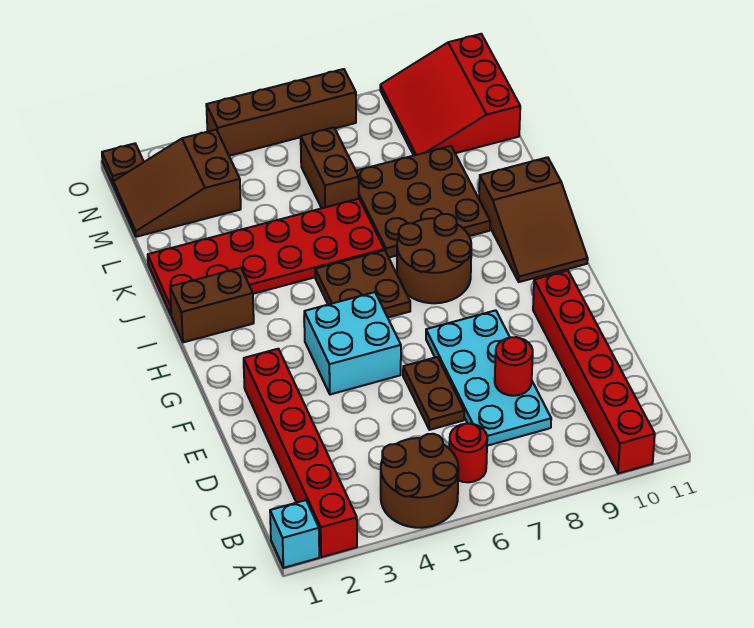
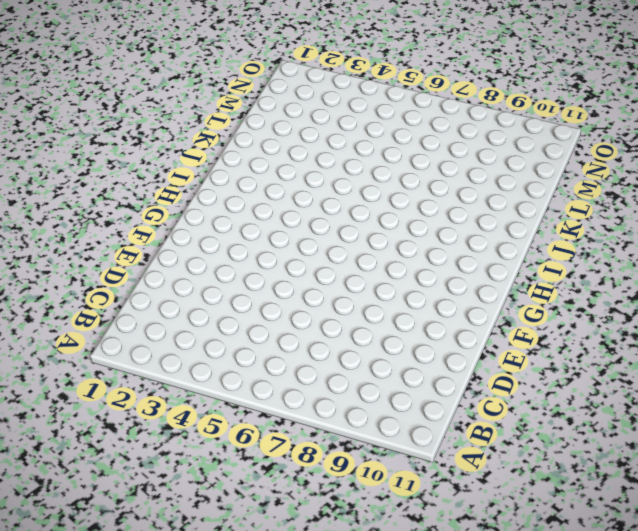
none -> cyan brick A1 level 1
none -> red brick A2:F2 level 1
none -> brown round brick A4:B5 level 1

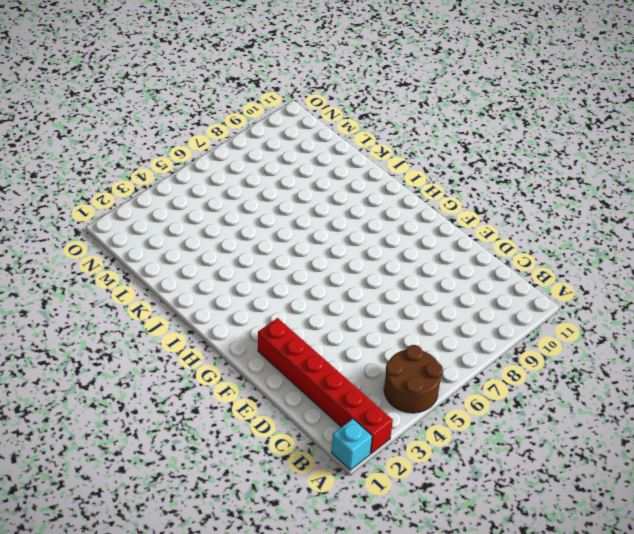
none -> red brick A10:F10 level 1
none -> red round brick B6 level 1
none -> cyan plate C7:F8 level 1

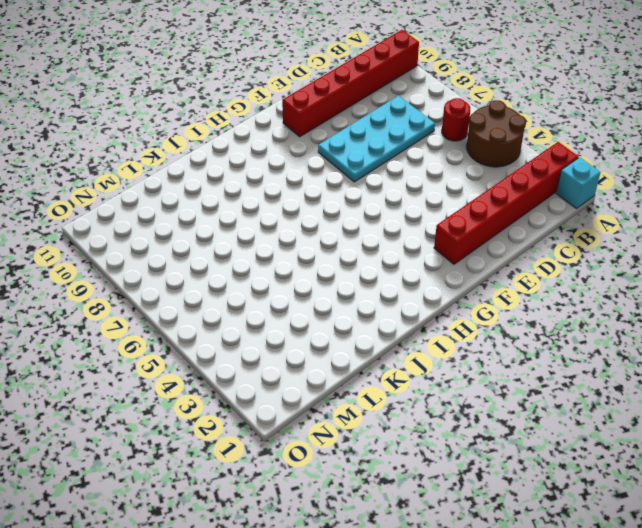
none -> brown plate D6:E6 level 1
none -> cyan brick F4:G5 level 1
none -> brown plate H5:I6 level 1

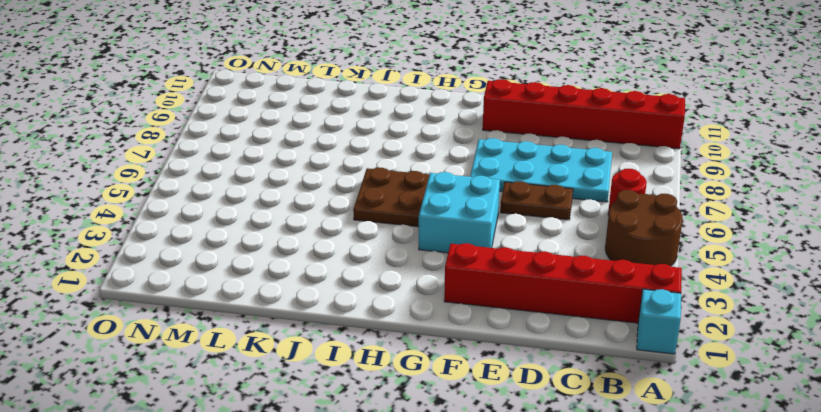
none -> brown round brick H7:I8 level 1
none -> brown slope H10:J11 level 1 top J
none -> brown brick I1:I2 level 1

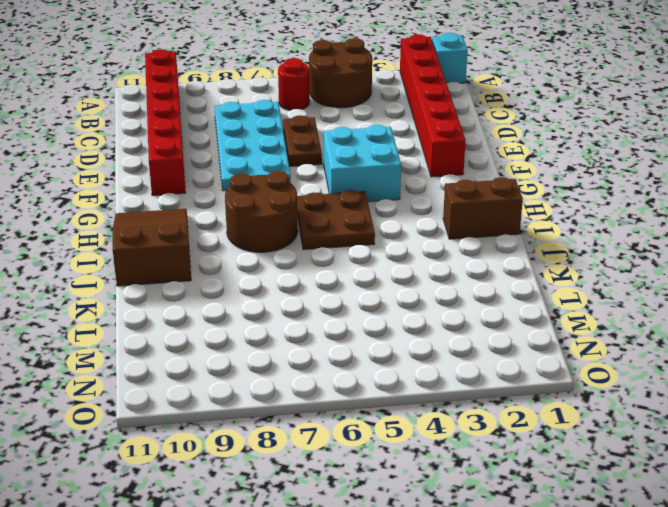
none -> red plate J1:K6 level 1
none -> brown plate J7:L9 level 1
none -> brown brick L6:M6 level 1

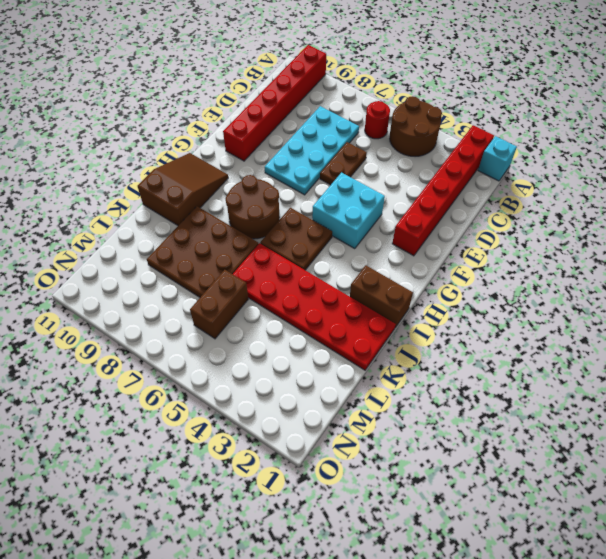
none -> brown slope M1:N3 level 1 top 3
none -> red slope M9:O11 level 1 top 11
none -> brown plate O1 level 1

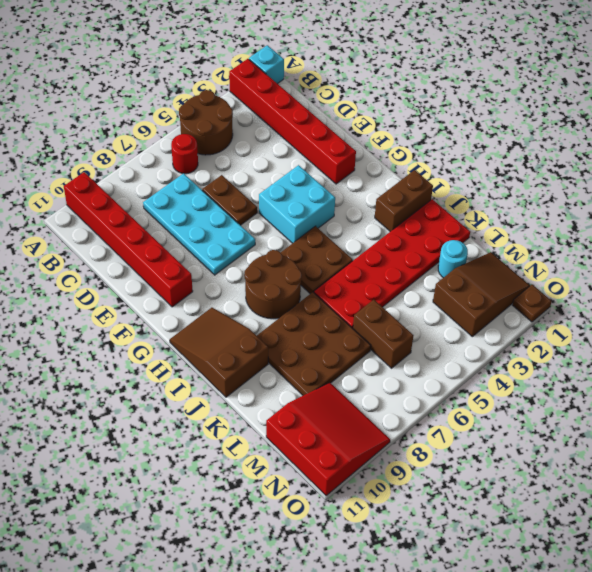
cyan round brick L2 level 1 -> none
none -> brown brick O4:O7 level 1
none -> red round brick D8 level 2

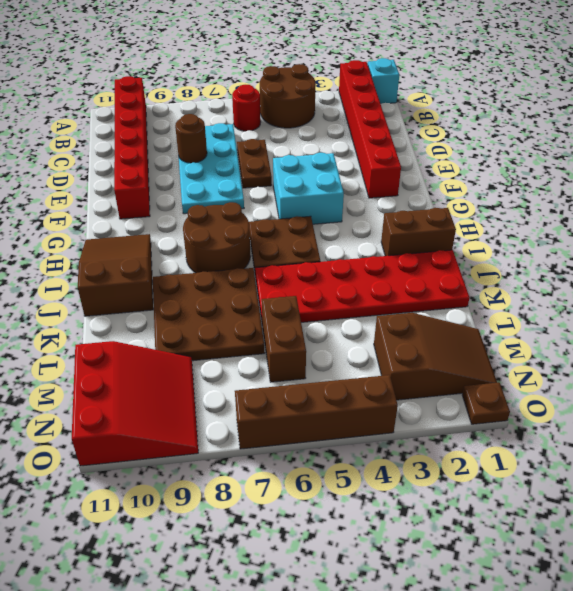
brown round brick D8 level 2 -> red round brick D8 level 2

